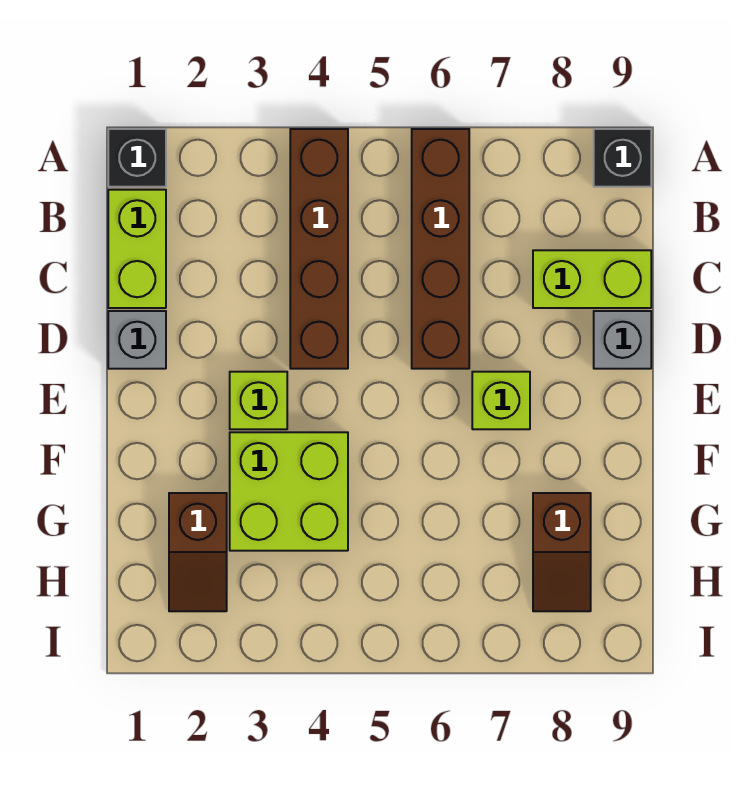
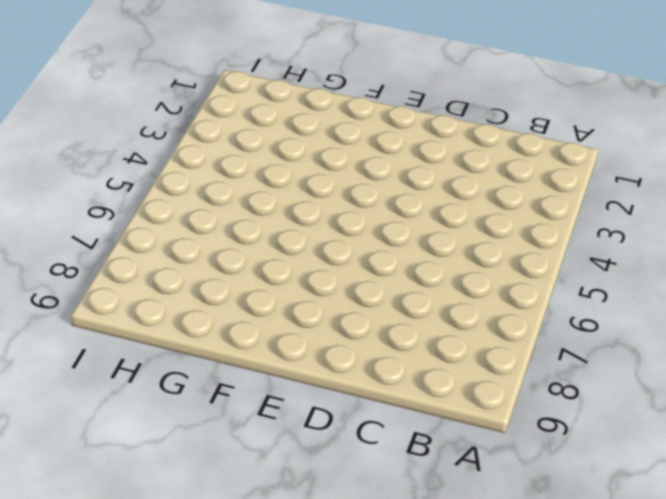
none -> black brick A1 level 1
none -> brown brick A4:D4 level 1
none -> brown brick A6:D6 level 1

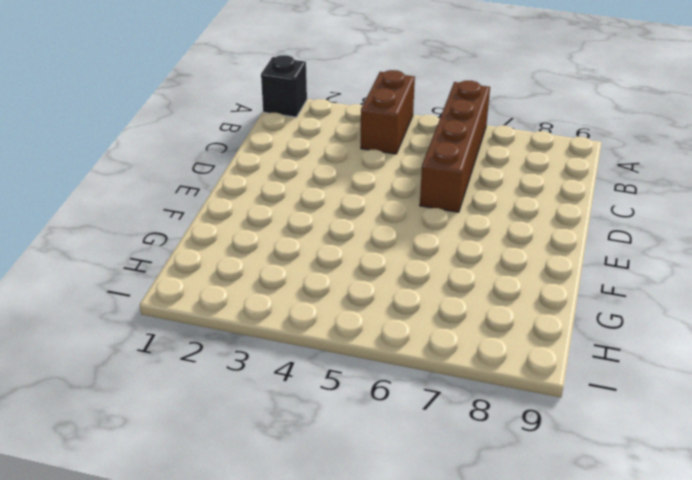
brown brick A4:B4 level 1 -> brown brick A4:D4 level 1
none -> black brick A9 level 1
none -> lime brick B1:C1 level 1
none -> lime brick C8:C9 level 1

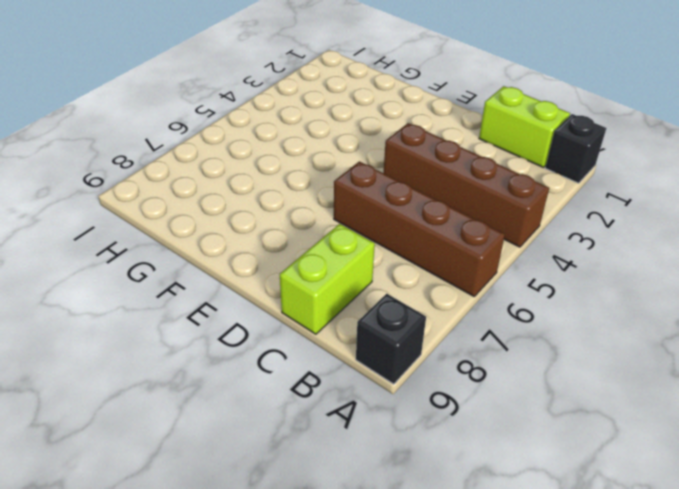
none -> grey brick D1 level 1
none -> grey brick D9 level 1
none -> lime brick E3 level 1

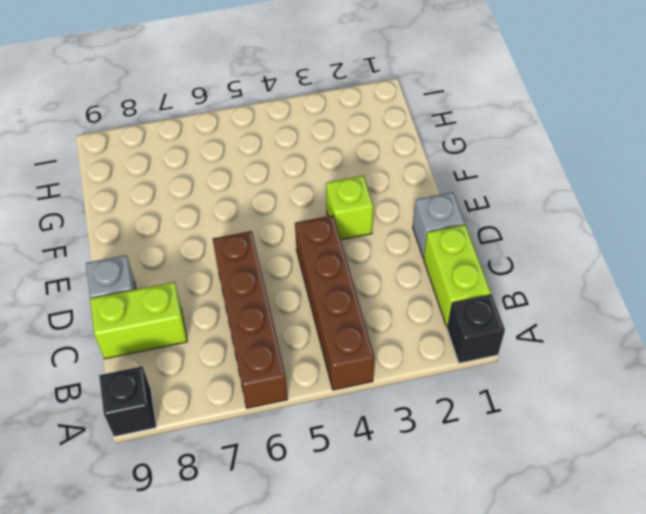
none -> lime brick E7 level 1
none -> lime brick F3:G4 level 1
none -> brown slope G2:H2 level 1 top G

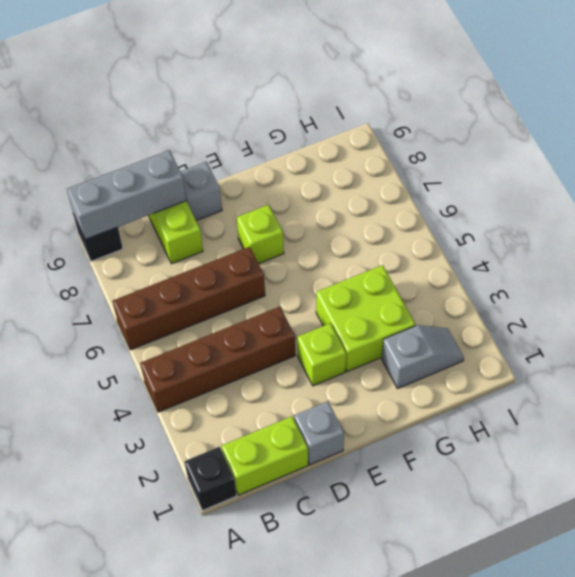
grey brick A9:C9 level 2 -> none
grey slope G2:H2 level 1 top G -> brown slope G2:H2 level 1 top G
none -> brown slope G8:H8 level 1 top G

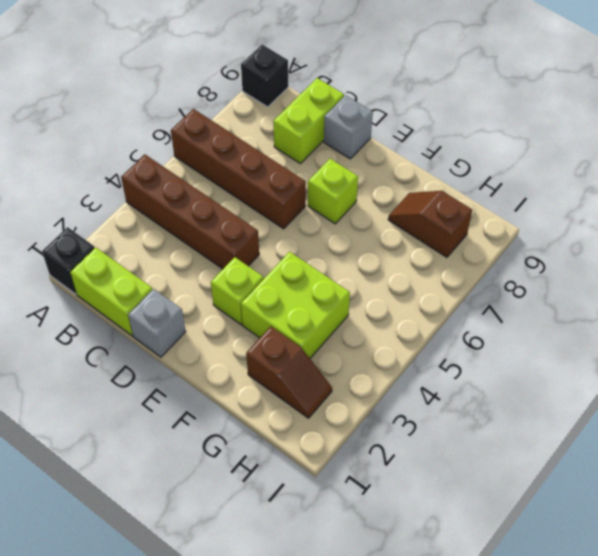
brown slope G8:H8 level 1 top H -> brown slope G8:H8 level 1 top G

